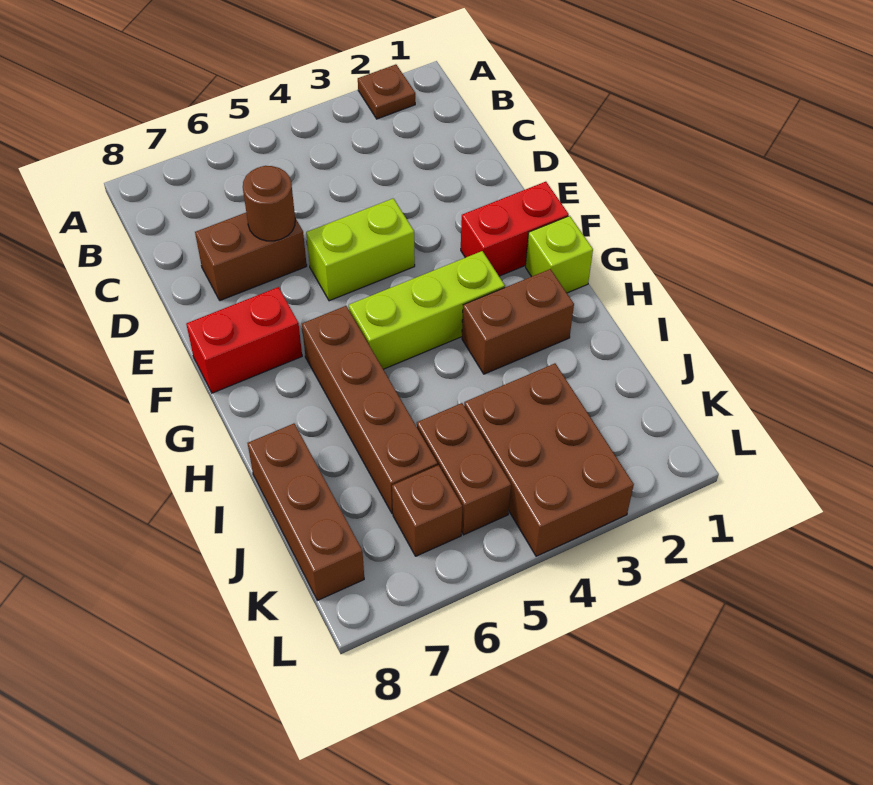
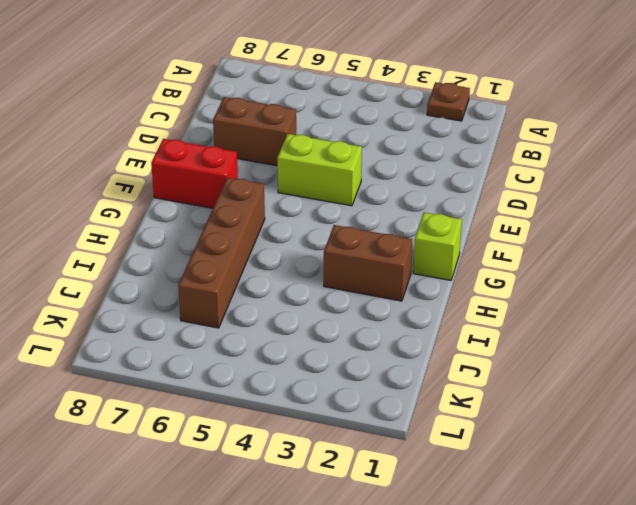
none -> red brick F1:F2 level 1
none -> lime brick G3:G5 level 1
none -> brown brick I8:K8 level 1

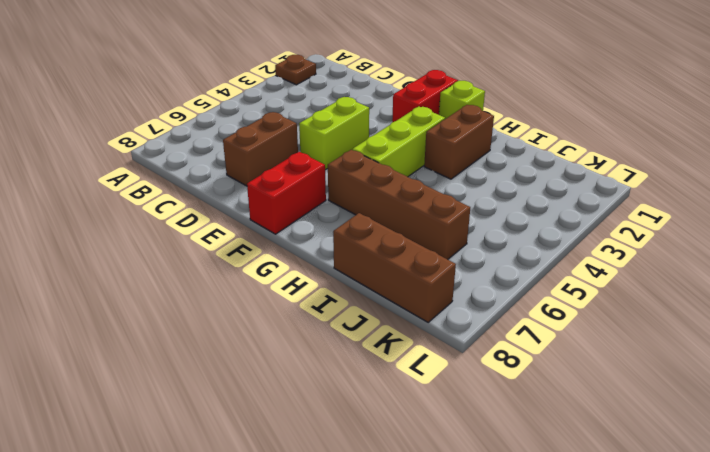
none -> brown brick J3:L4 level 1
none -> brown brick J5:K5 level 1
none -> brown brick K6 level 1

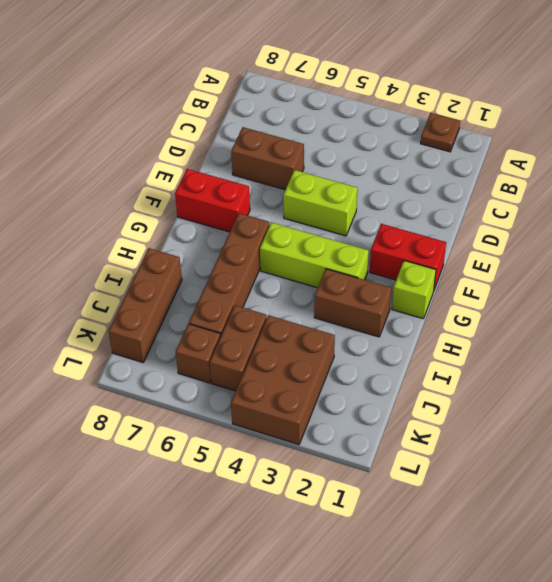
none -> brown round brick D6 level 2

